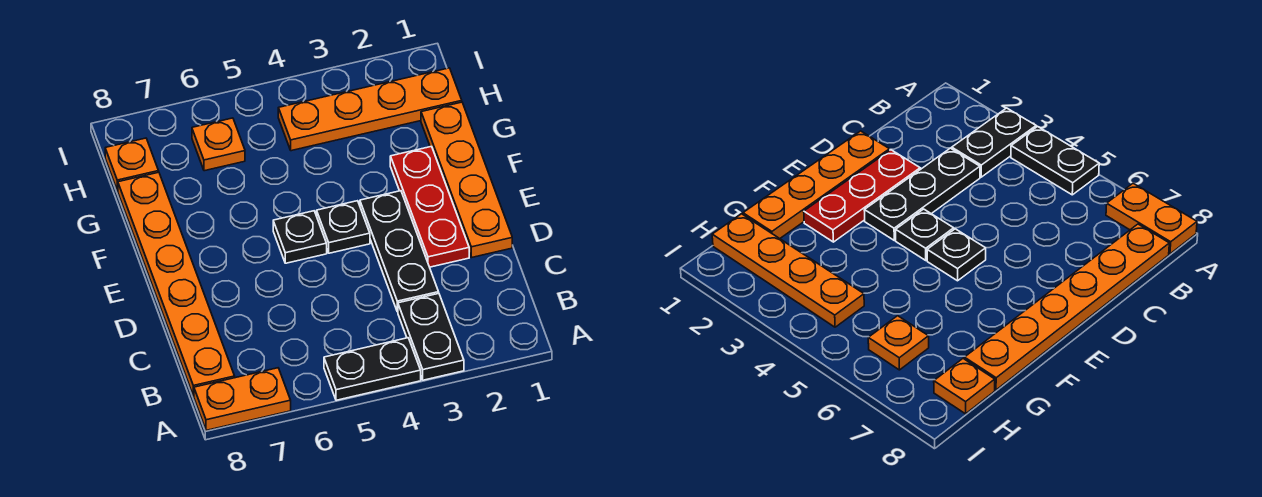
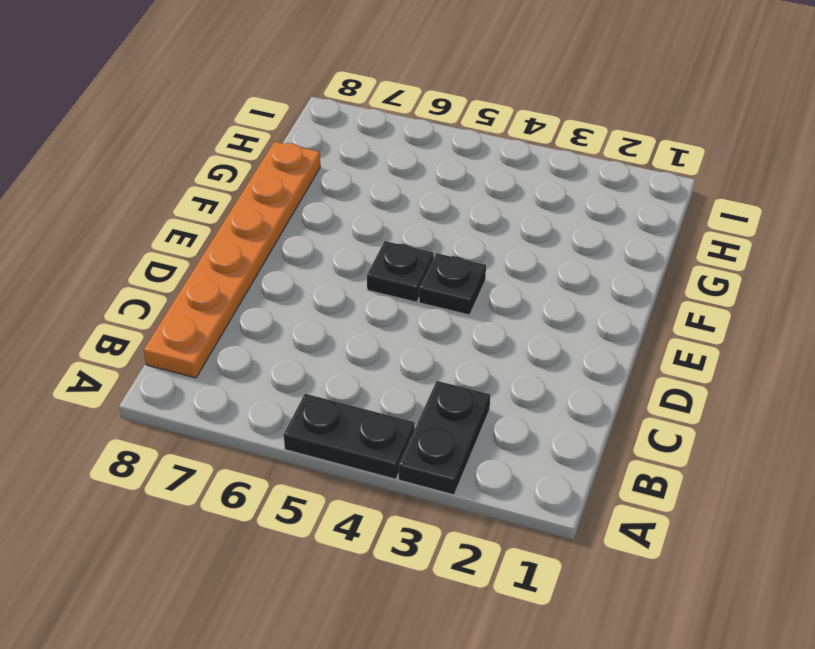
none -> orange plate A7:A8 level 1
none -> black plate C3:E3 level 1
none -> orange plate D1:G1 level 1

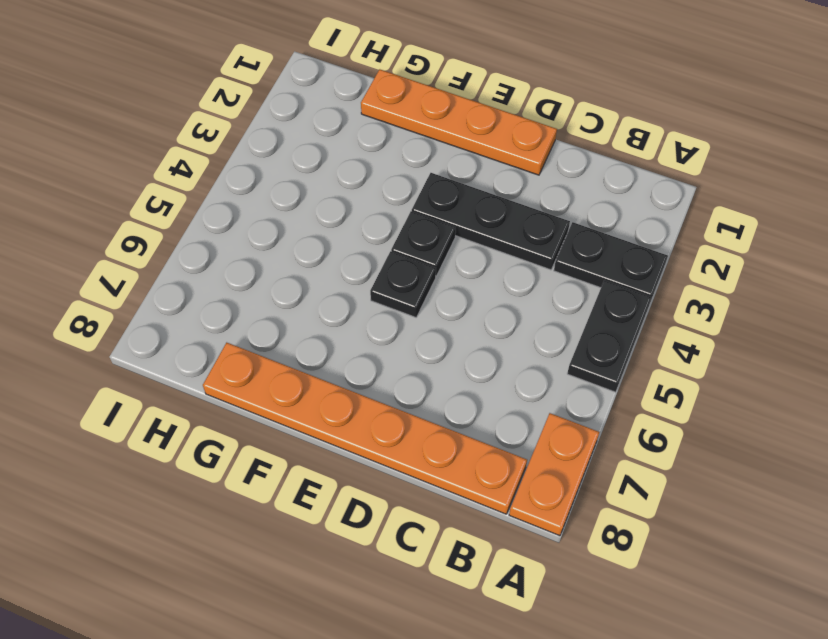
none -> red plate D2:F2 level 1
none -> orange plate H1:H4 level 1
none -> orange plate H6 level 1

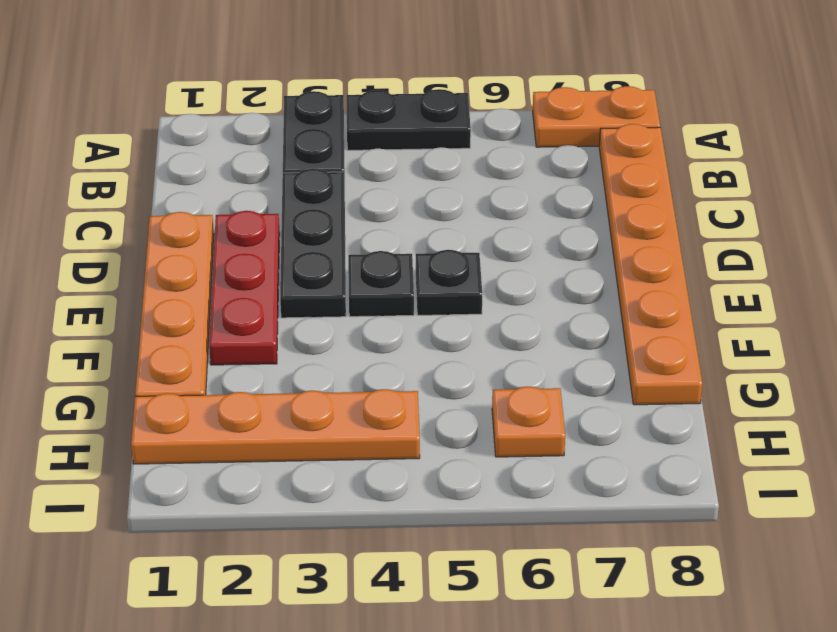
none -> orange plate H8 level 1

